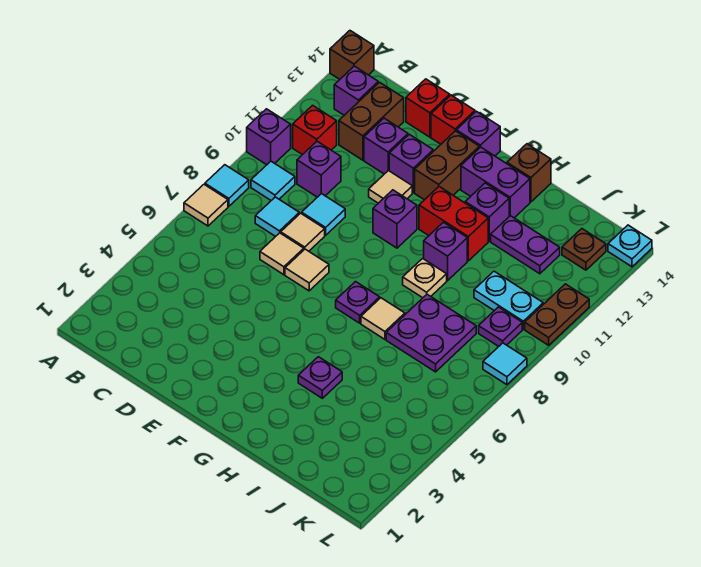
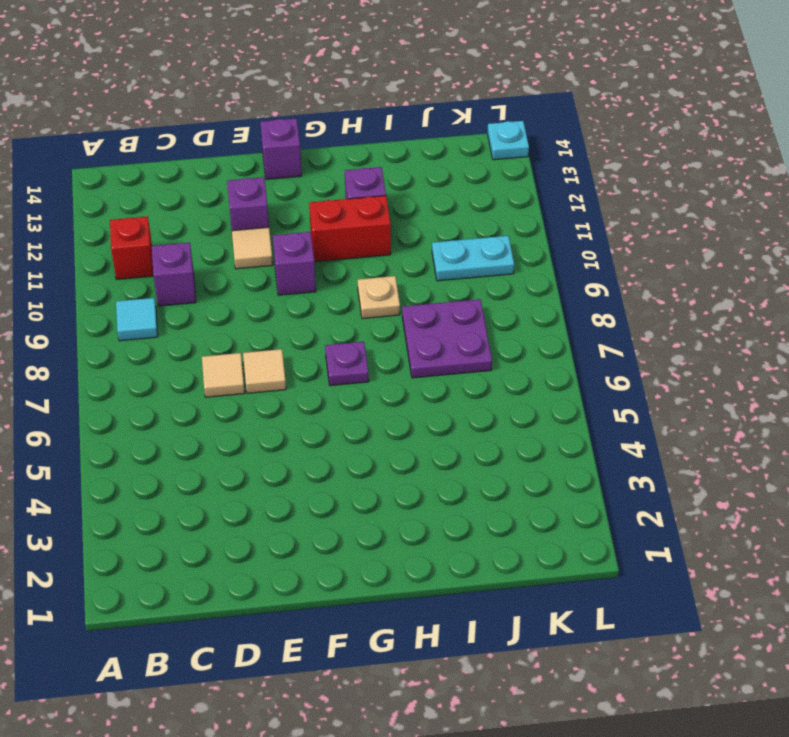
none -> tan tile A7 level 1
none -> cyan tile A8 level 1
none -> purple brick A10 level 1
none -> brown brick A14 level 1

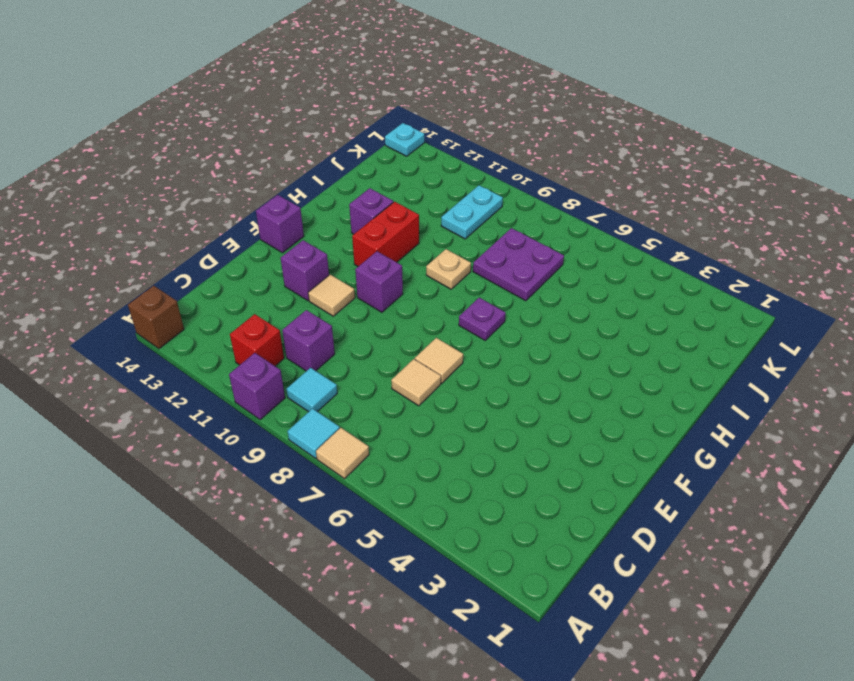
none -> purple brick B13 level 1
none -> cyan tile C8 level 1
none -> brown brick C12:C13 level 1
none -> tan tile D8 level 1

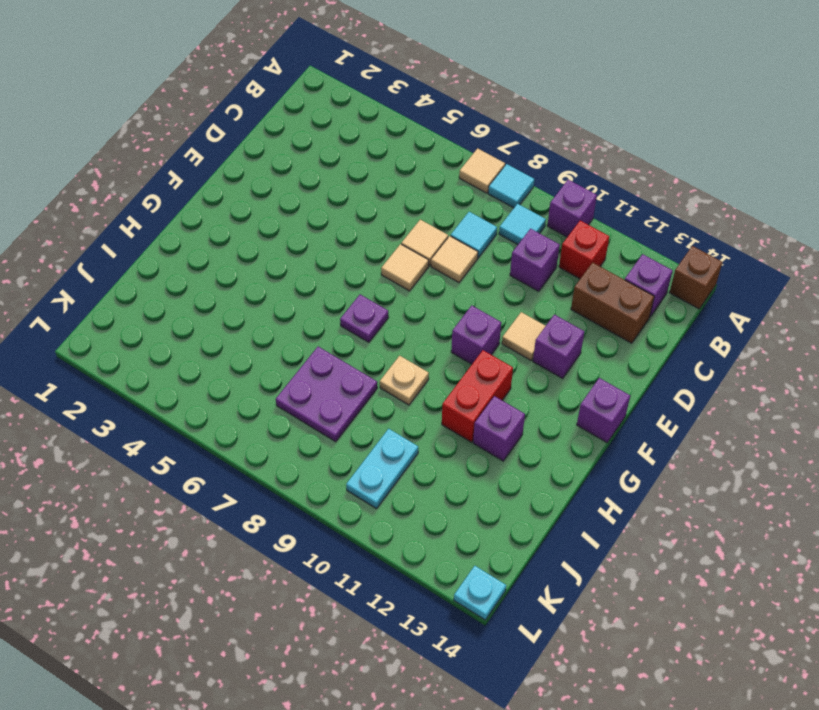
none -> cyan tile D9 level 1
none -> purple brick D12 level 1
none -> red brick D14 level 1
none -> red brick E14 level 1

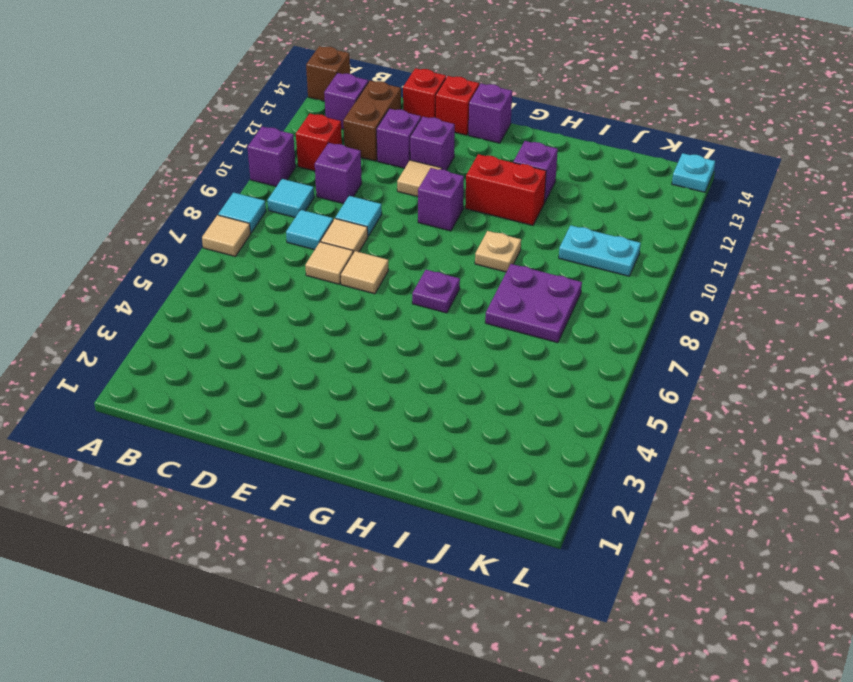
none -> brown brick F12:F13 level 1
none -> purple brick G13:H13 level 1
none -> purple plate H4 level 1
none -> tan tile H7 level 1

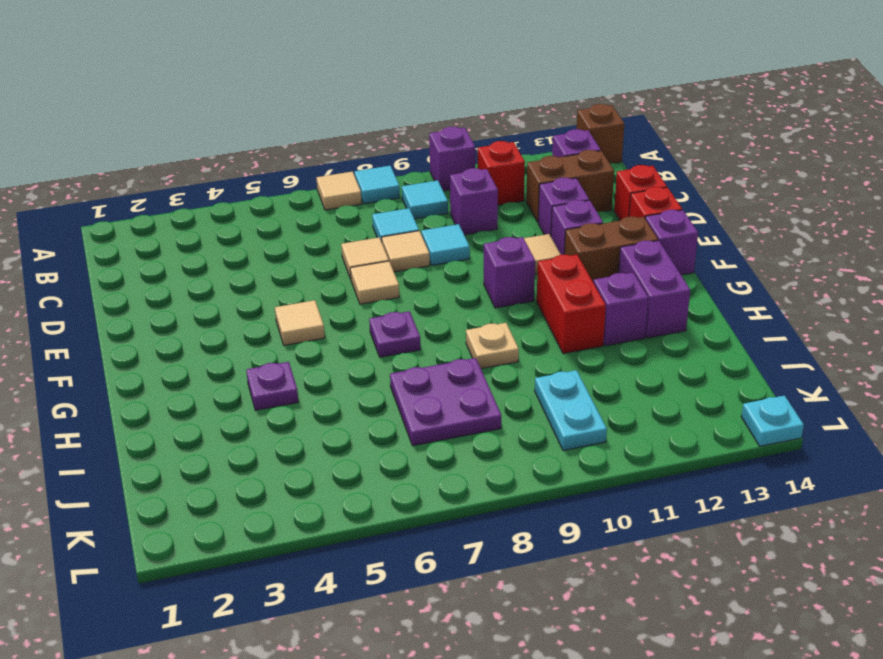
tan tile F5 level 1 -> tan tile H7 level 1
none -> purple brick H10 level 1
none -> brown brick H14 level 1
none -> purple plate I12:J12 level 1
none -> purple plate K9 level 1

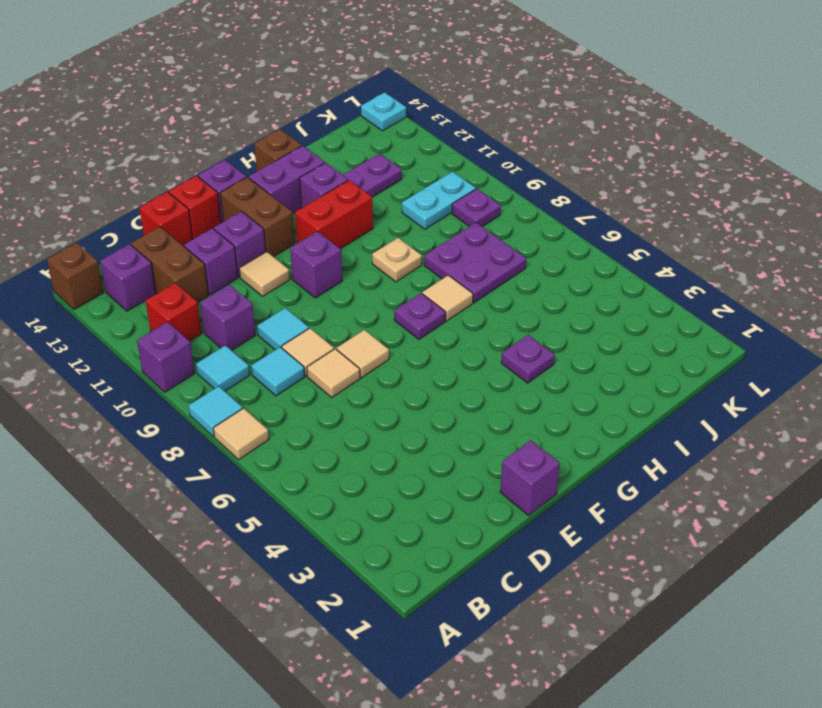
purple brick E1 level 1 -> purple brick H10 level 1
none -> brown plate K13 level 1
none -> cyan tile L8 level 1
none -> brown plate L10:L11 level 1

